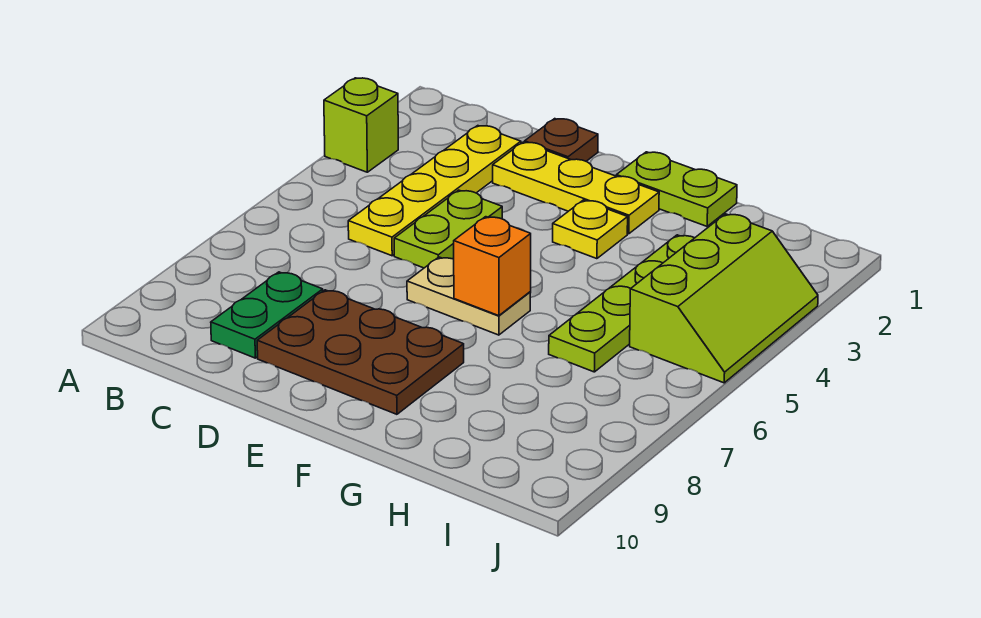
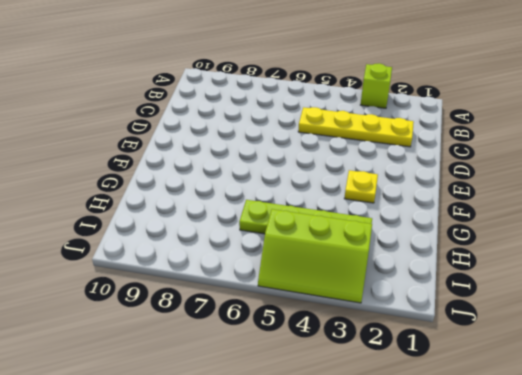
none -> green plate C8:C9 level 1
none -> brown plate D1 level 1
none -> yellow plate D2:F2 level 1

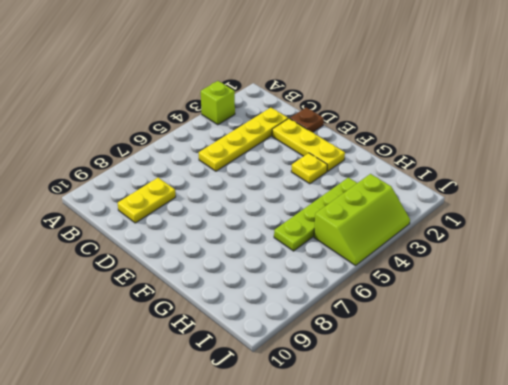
yellow plate C8:C9 level 1 -> green plate C8:C9 level 1
none -> lime plate D4:D5 level 1
none -> brown plate D8:F9 level 1
none -> tan plate E6:F6 level 1

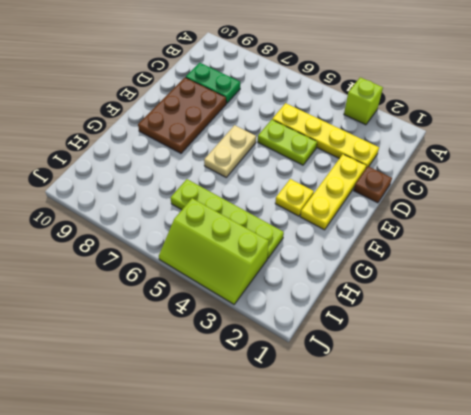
none -> lime plate F1:G1 level 1
none -> orange brick F6 level 2

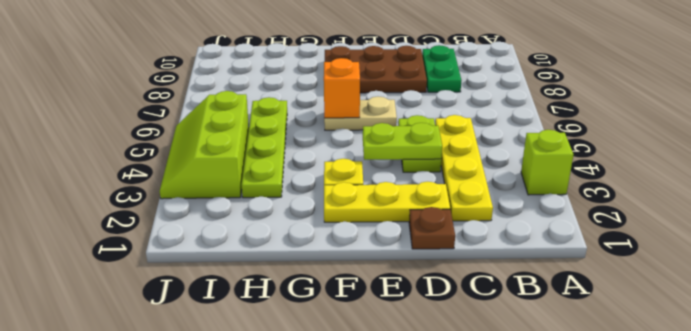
lime plate D4:E4 level 2 -> lime plate F1:G1 level 1

